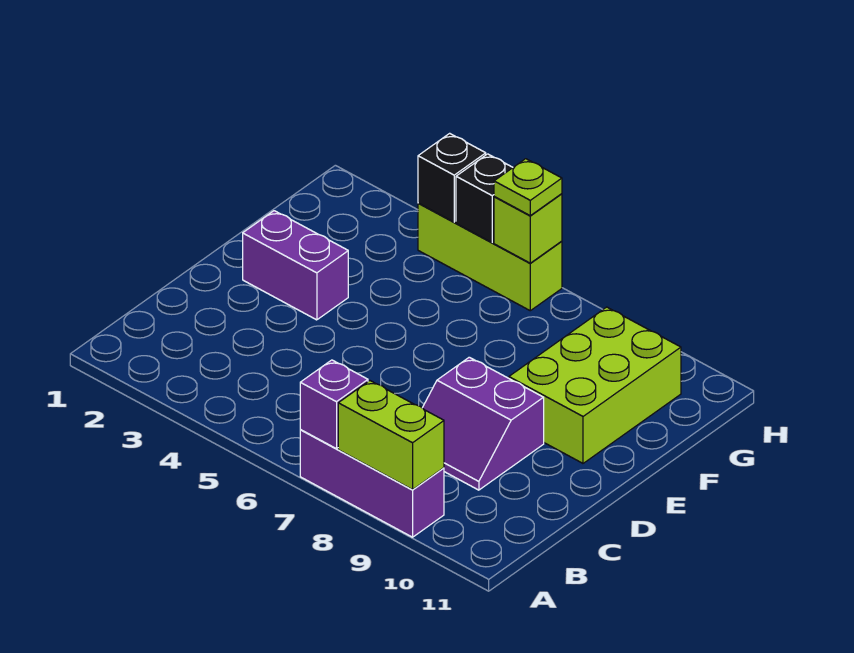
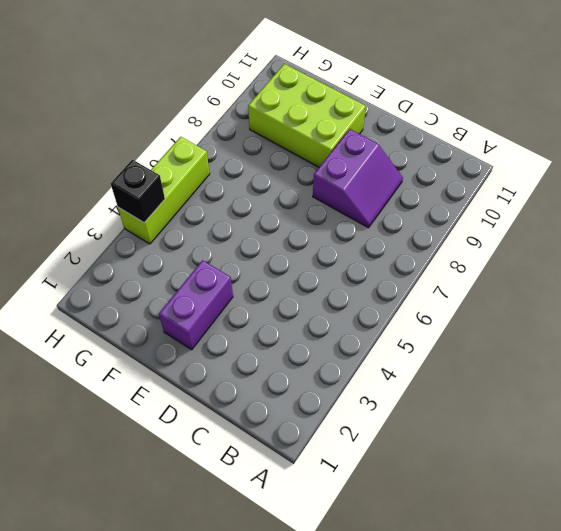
none -> purple brick A7:A9 level 1
none -> purple brick A7 level 2

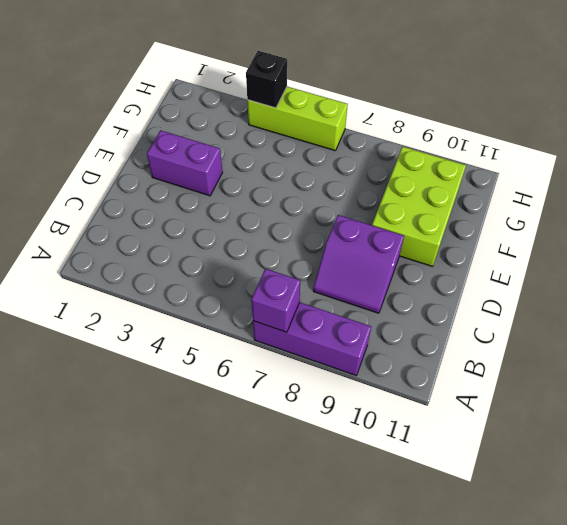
none -> lime brick A8:A9 level 2
none -> black brick H5 level 2

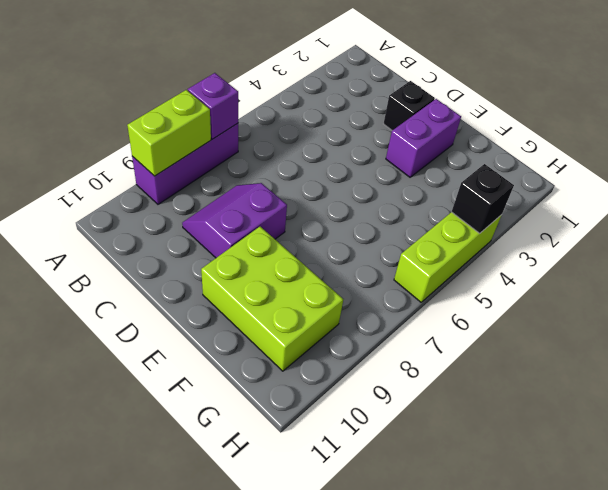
black brick D2 level 1 -> black brick H5 level 2
none -> lime brick H6 level 2
none -> lime plate H6 level 3

